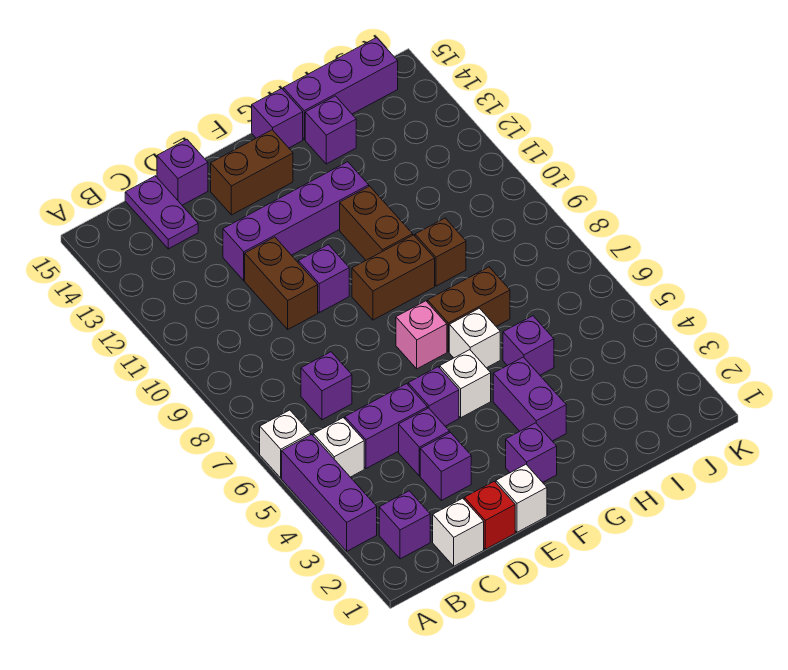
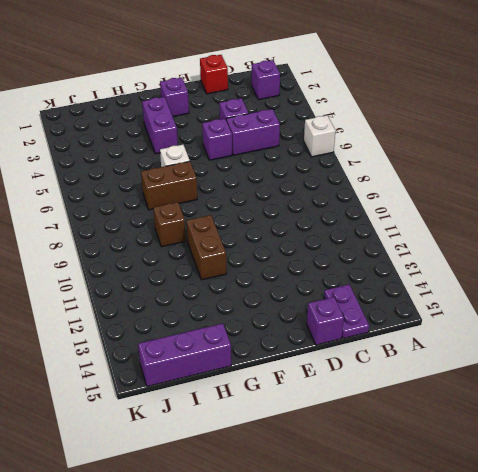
none -> purple brick A3:A5 level 1
none -> white brick B5 level 1
none -> white brick C1 level 1
none -> purple brick C7 level 1

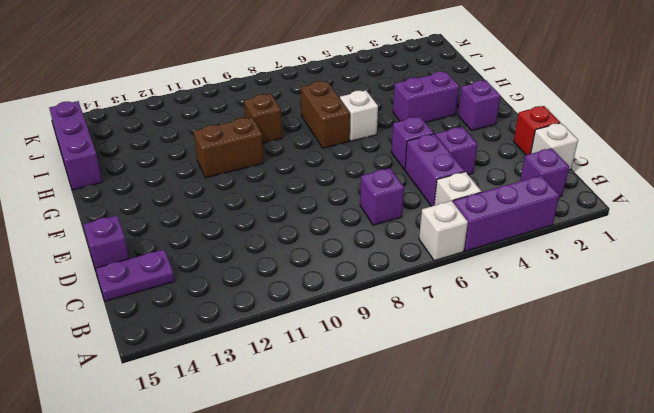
none -> purple brick D3 level 1
none -> brown brick D10:D11 level 1
none -> purple brick D12:G12 level 1
none -> white brick E1 level 1

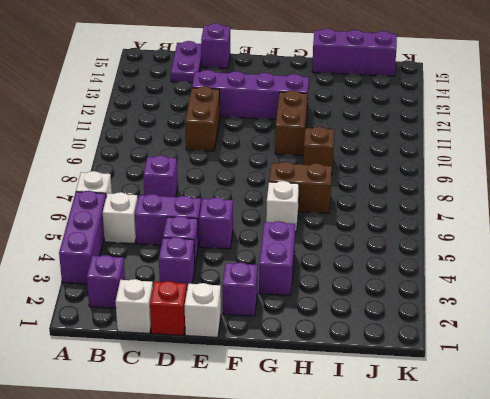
none -> purple brick E10 level 1
none -> brown brick E14:F14 level 1
none -> white brick F5 level 1
none -> pink brick F7 level 1

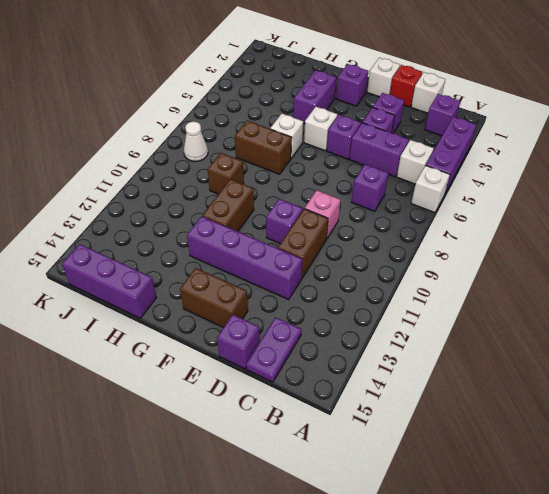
pink brick D9 level 1 -> pink brick F7 level 1
white cone J8 level 1 -> none
none -> brown brick F9:G9 level 1
none -> purple brick G15 level 1
none -> purple brick H5 level 1
none -> purple brick H14 level 1

